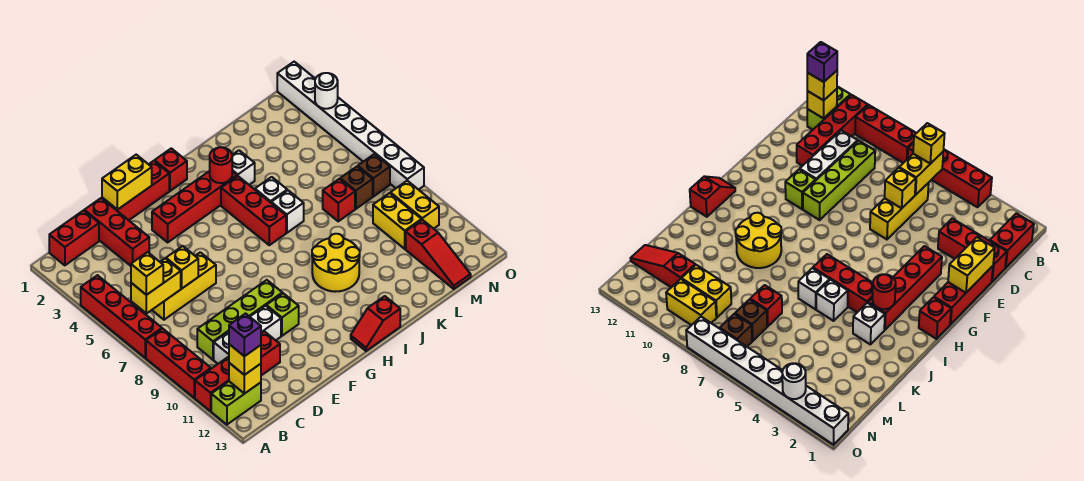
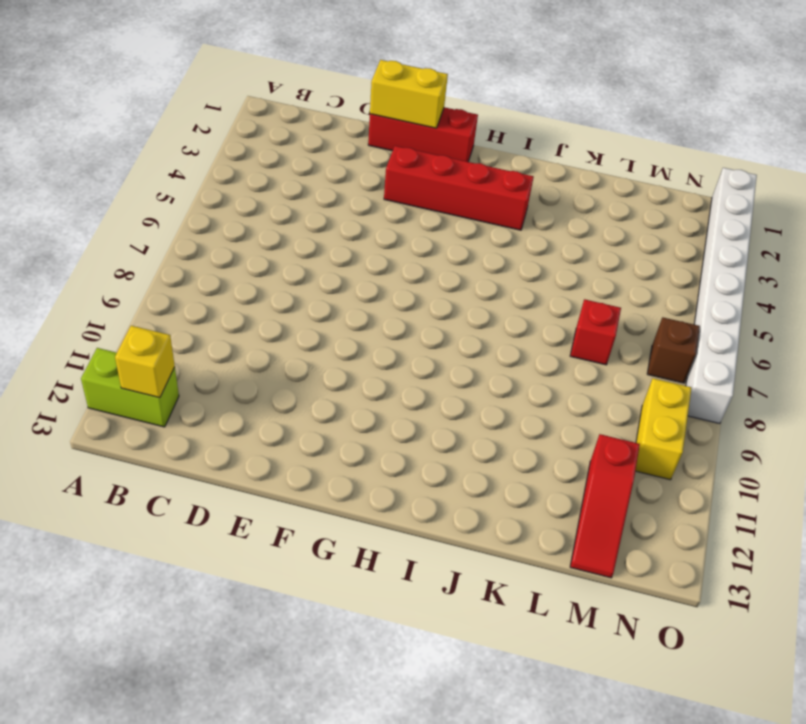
none -> red brick A4:A7 level 1
none -> red brick A8:A10 level 1
none -> red brick A11:D11 level 1
none -> red brick B1:C1 level 1

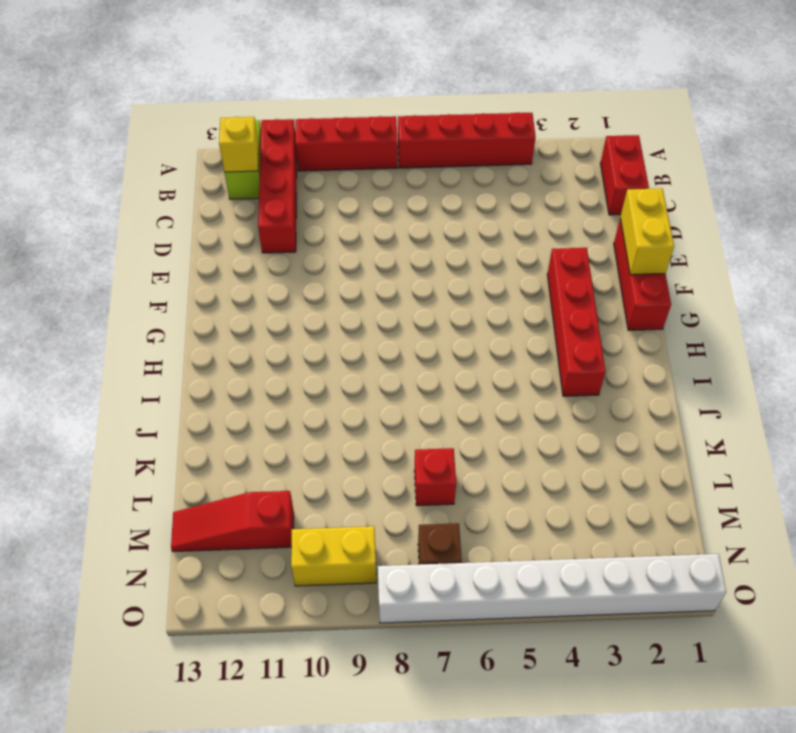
none -> yellow brick C6:E6 level 1
none -> lime brick C9:F9 level 1
none -> white brick C10:E10 level 1
none -> red brick D1:D3 level 1

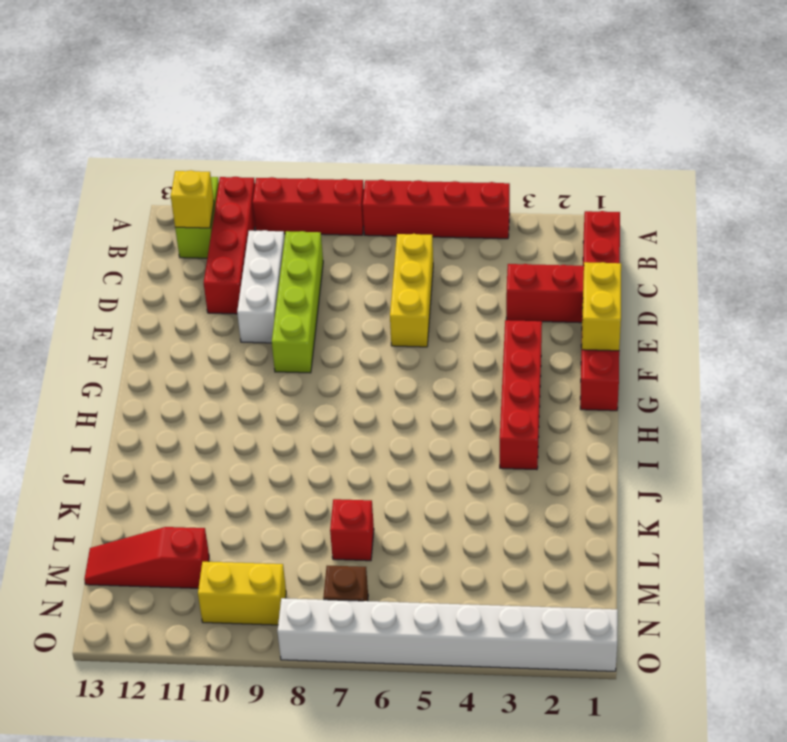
none -> lime brick F10 level 1
none -> red brick H1 level 1
none -> red slope H13:I13 level 1 top I
none -> red brick I4:I6 level 1

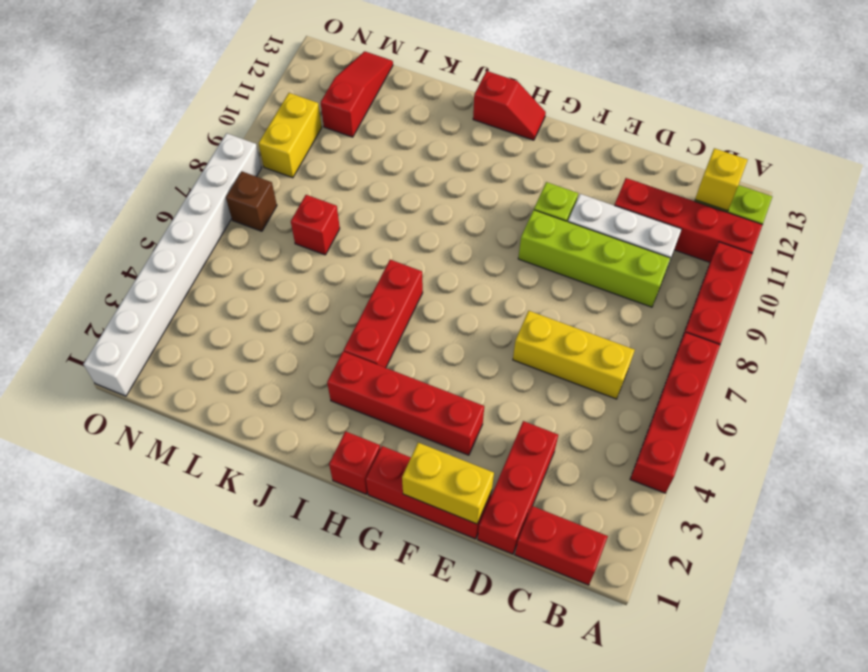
none -> yellow round brick I9:J10 level 1
none -> white brick J3 level 1
none -> white brick J5 level 1
none -> white brick J6 level 1

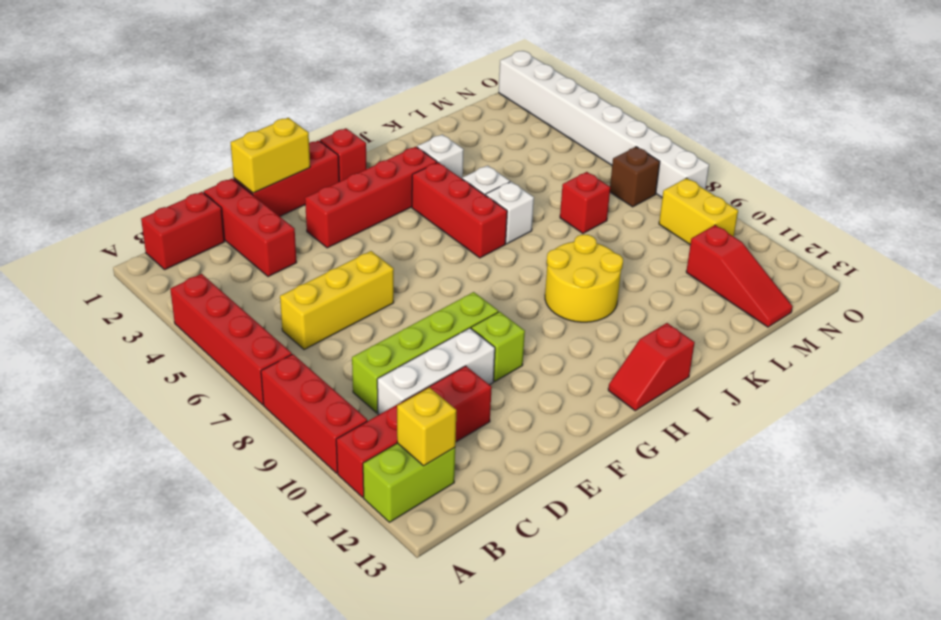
none -> brown brick M7 level 1
none -> yellow brick M9:M10 level 1
none -> yellow brick B6:C6 level 2
none -> yellow brick D6 level 2

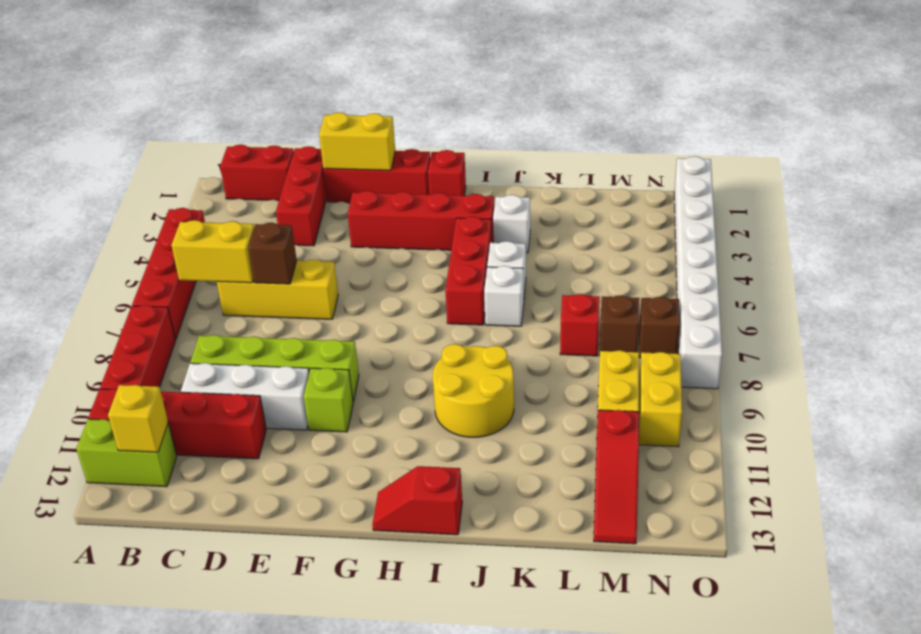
brown brick D6 level 2 -> yellow brick D6 level 2
none -> red round brick I3 level 2
none -> white round brick O3 level 2
none -> yellow brick B6 level 3
none -> yellow brick B12 level 3

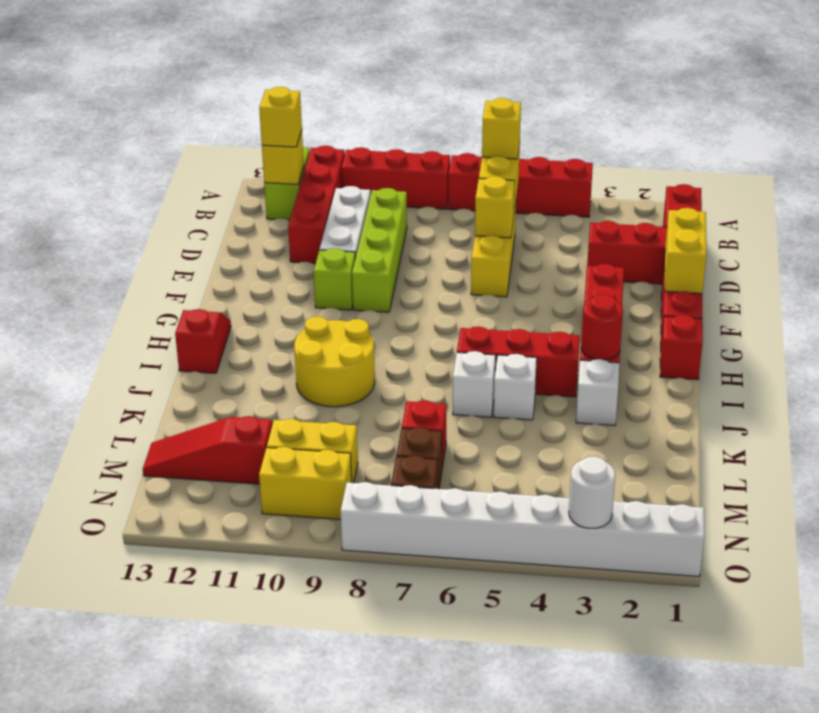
none -> purple brick B12 level 4

